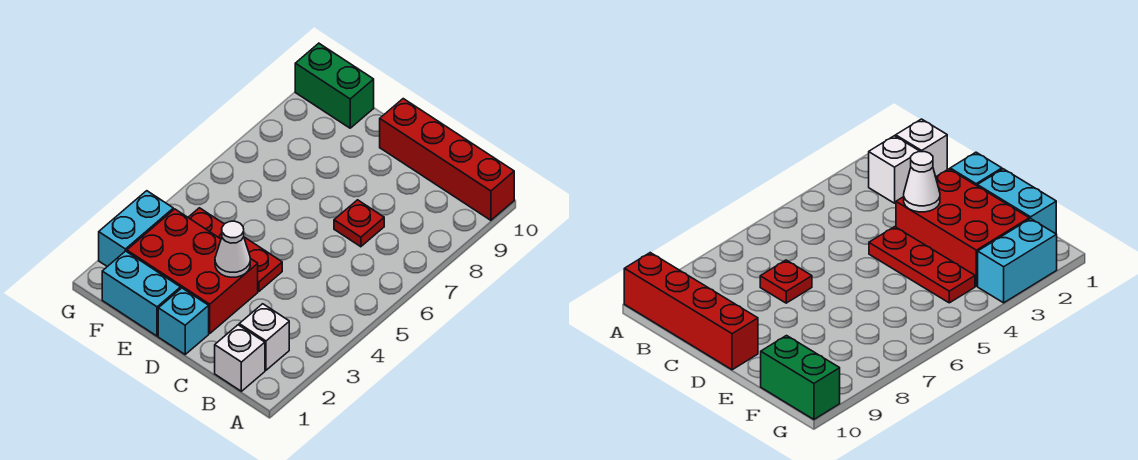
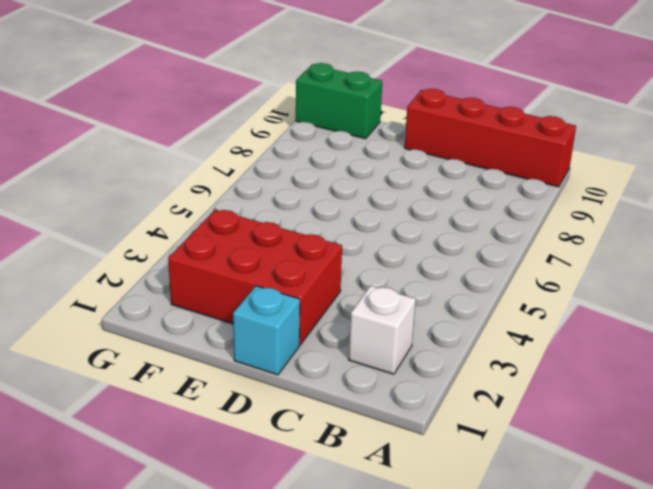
none -> white brick B1 level 1
none -> red plate C7 level 1

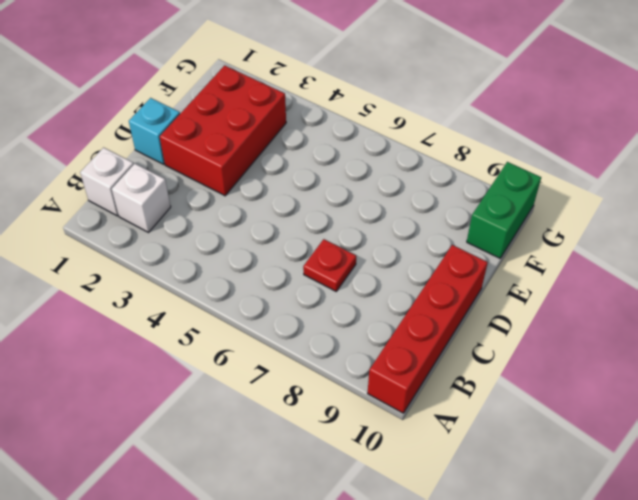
none -> red plate D4:F4 level 1
none -> cyan brick E1:F1 level 1

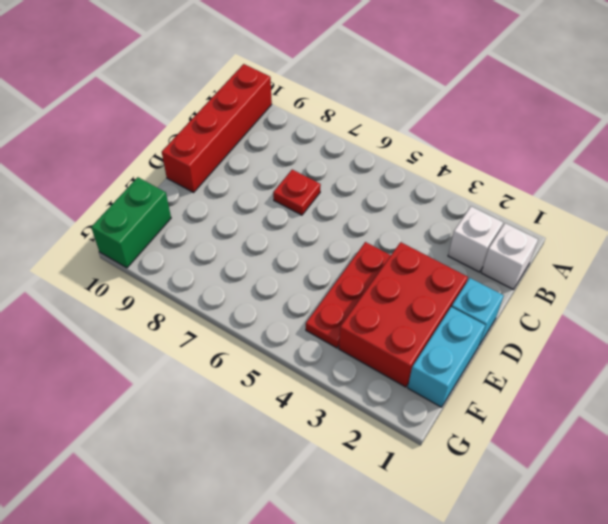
none -> cyan brick G2:G3 level 1
none -> white cone D3 level 2

